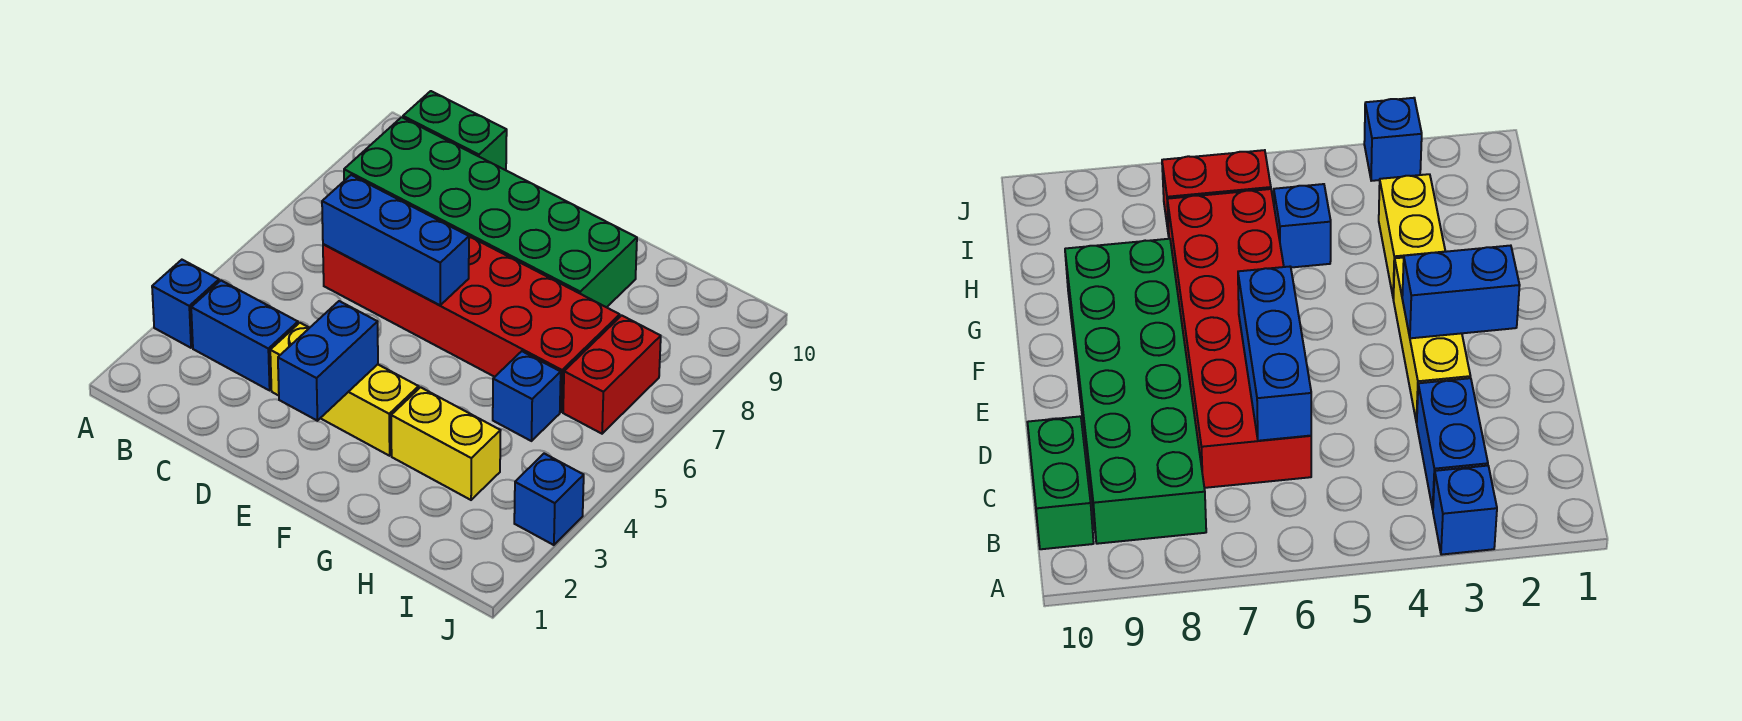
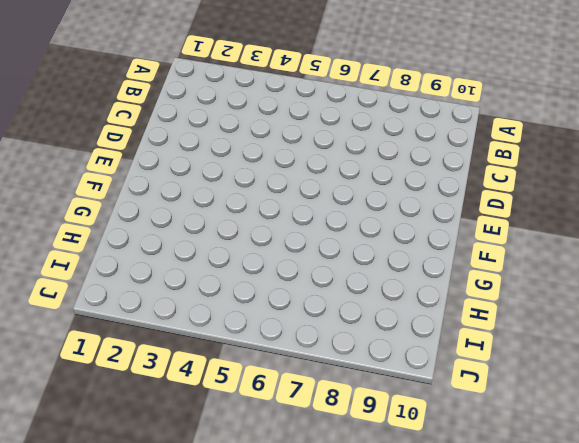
none -> blue brick A3 level 1
none -> blue brick B3:C3 level 1
none -> green brick B8:G9 level 1

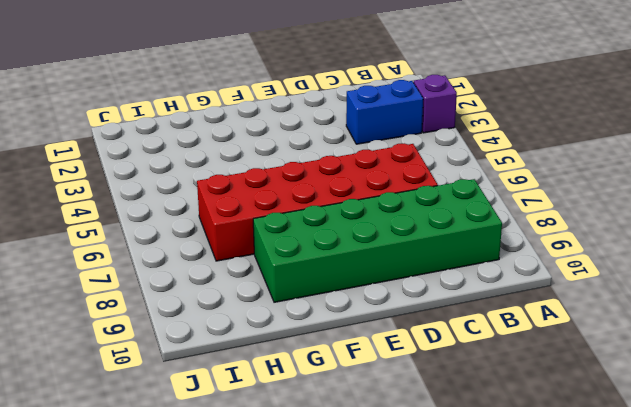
purple brick A3 level 1 -> blue brick A3 level 1
none -> green brick B10:C10 level 1
none -> yellow brick D3:F3 level 1
none -> yellow brick G3:H3 level 1

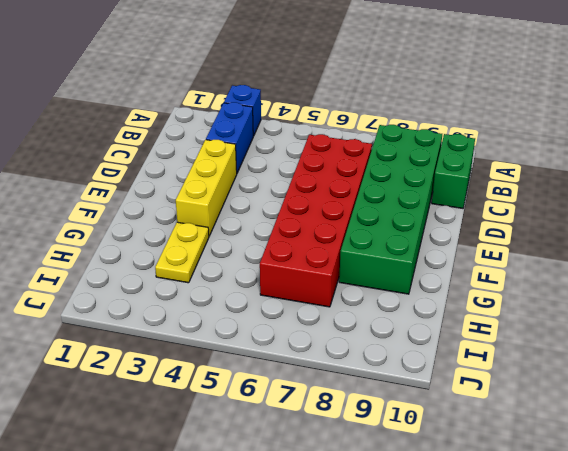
yellow plate G3:H3 level 1 -> yellow brick G3:H3 level 1
none -> blue brick H5 level 1
none -> red brick I6:I7 level 1
none -> blue brick J3 level 1

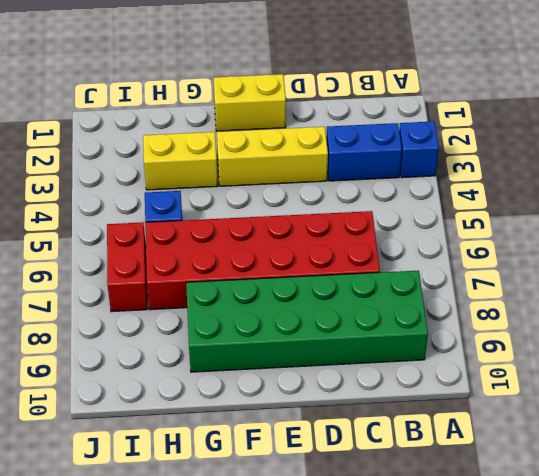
yellow brick E1:F1 level 1 -> none
none -> green brick B10:C10 level 1
none -> blue brick J3 level 1
none -> blue brick C6:E6 level 2

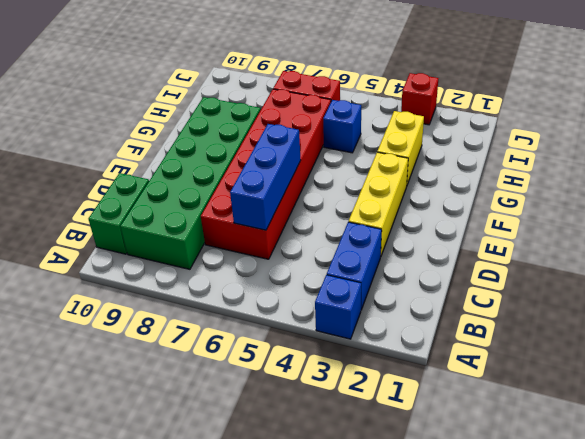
red brick J3 level 1 -> blue brick J3 level 1
none -> blue brick E2:E3 level 2

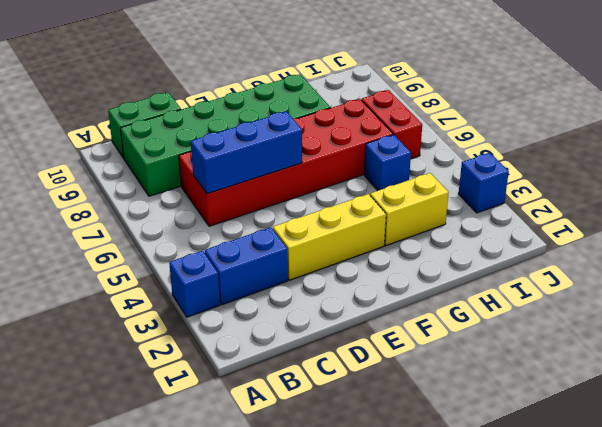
none -> blue brick E2:E3 level 2

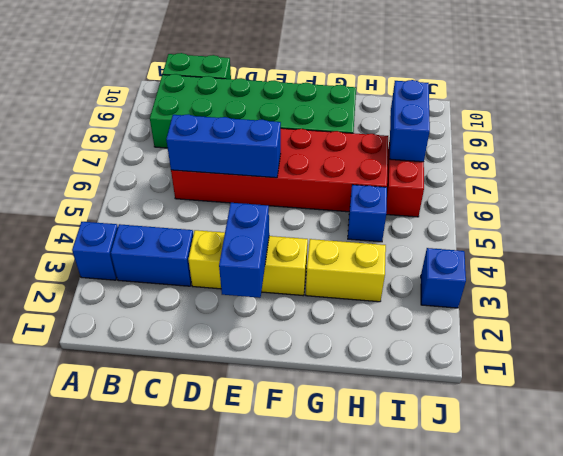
blue brick I7:I8 level 2 -> none

